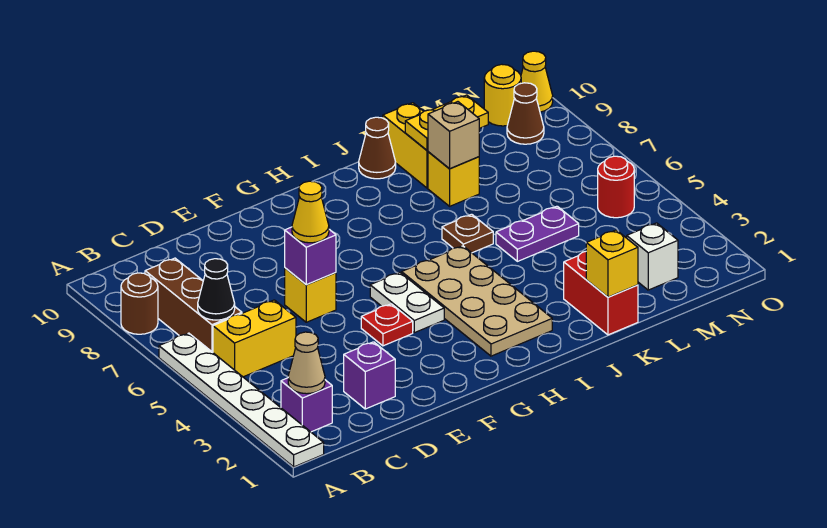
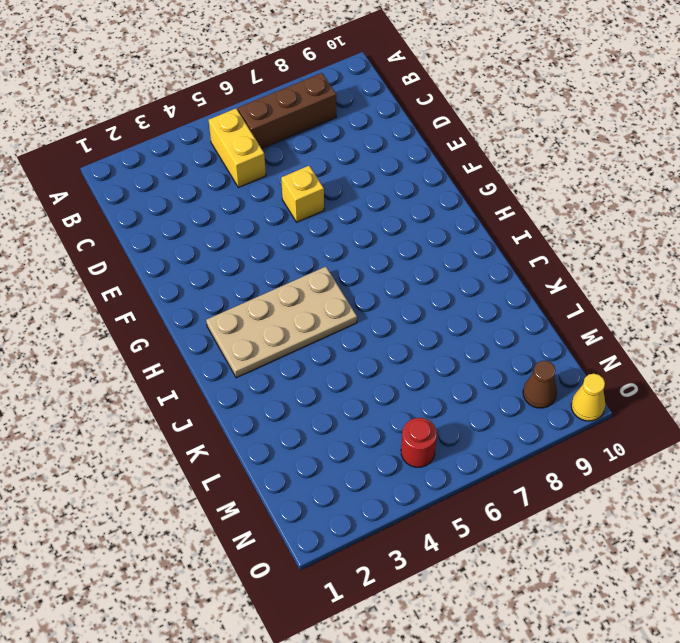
none -> white plate A1:A6 level 1
none -> brown round brick A8 level 1
none -> purple brick B2 level 1

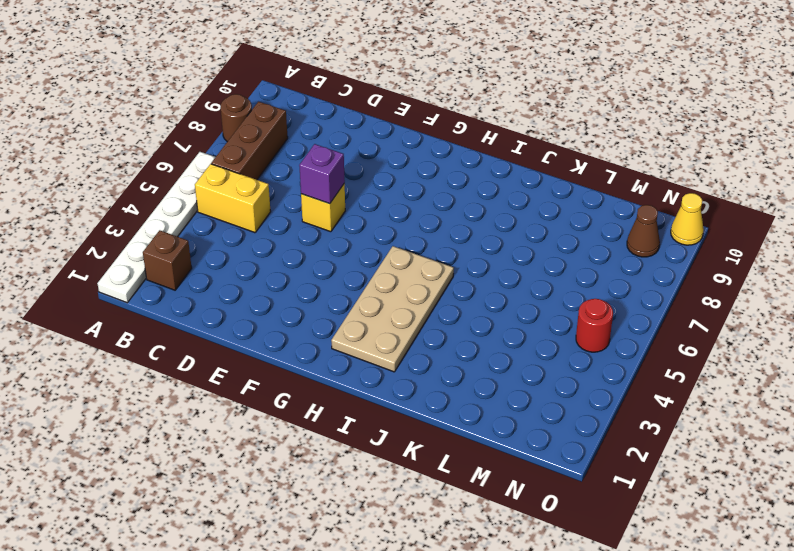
brown brick B2 level 1 -> purple brick B2 level 1
none -> purple brick D2 level 1
none -> red plate F4 level 1
none -> white plate G4:G5 level 1

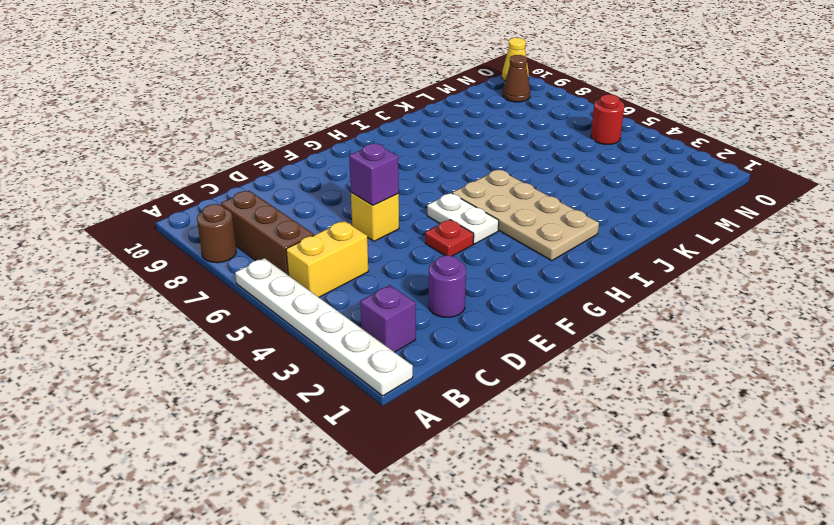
purple round brick D2 level 1 -> purple brick D2 level 1
none -> brown plate J6 level 1
none -> brown cone J10 level 1
none -> red brick K1:K2 level 1

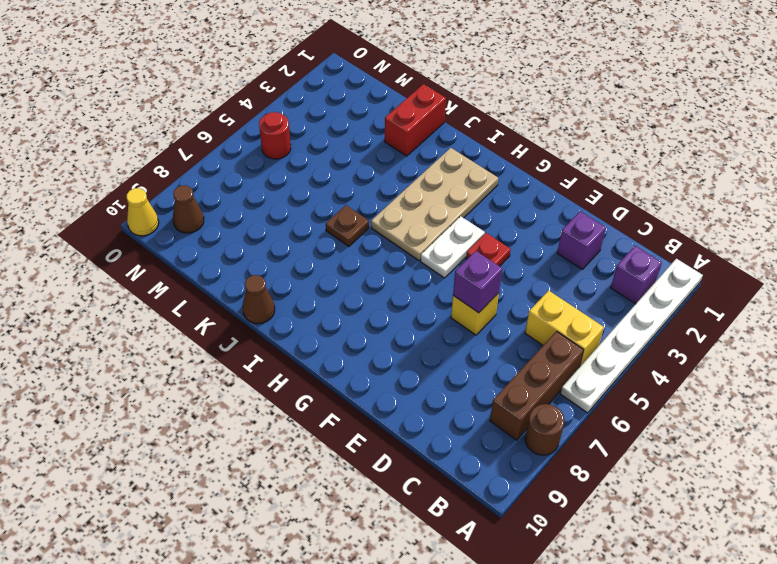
none -> purple plate K5:L5 level 1
none -> yellow brick K8 level 1
none -> yellow brick K9:K10 level 1

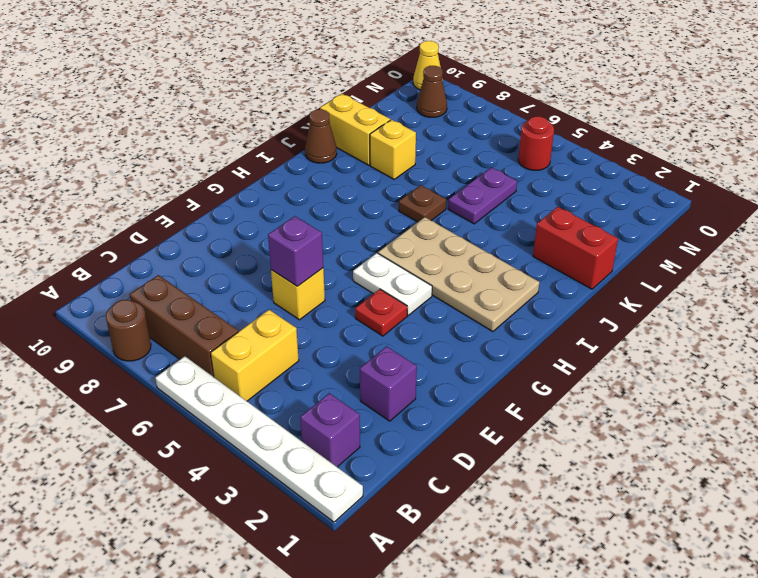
none -> white brick M2 level 1
none -> yellow round brick N10 level 1
none -> tan cone B2 level 2

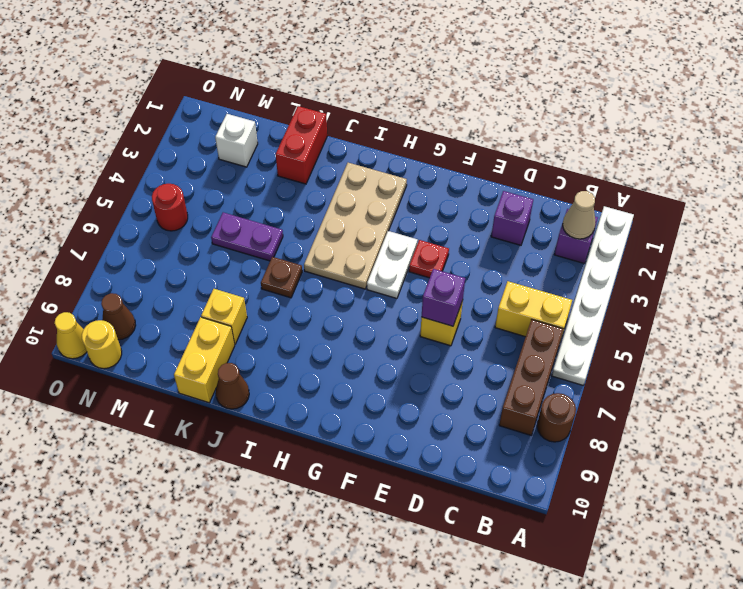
none -> black cone B6 level 2
none -> yellow brick K1 level 2
none -> tan brick K8 level 2

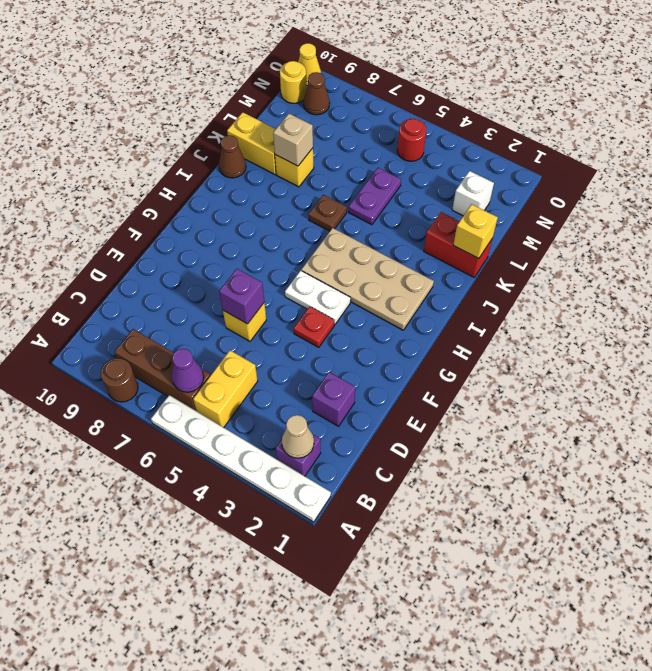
purple cone B6 level 2 -> black cone B6 level 2
none -> yellow plate K9:L9 level 2
none -> yellow cone E6 level 3

